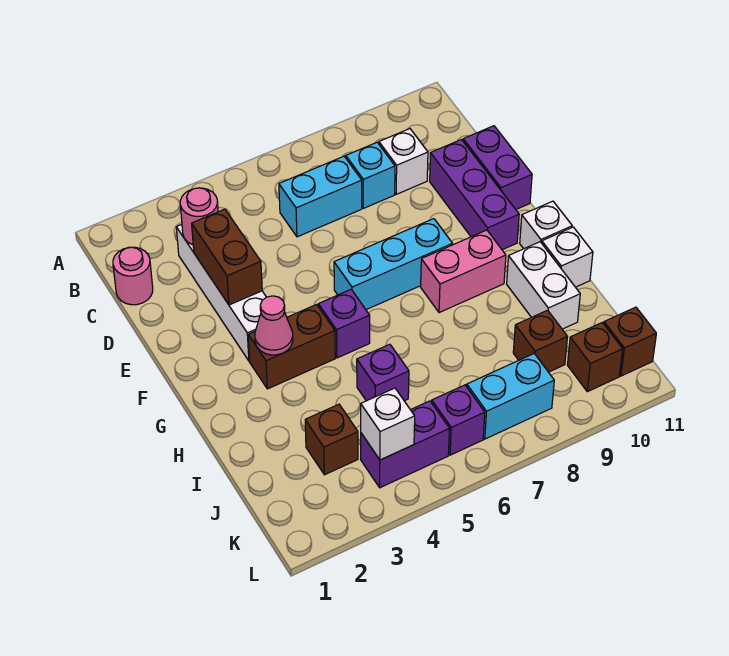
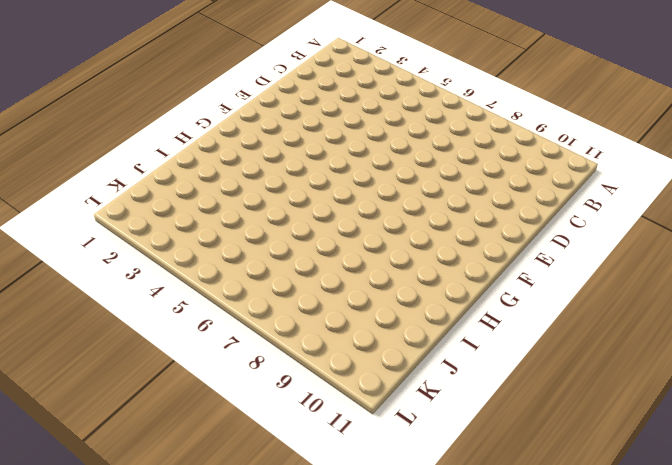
none -> pink round brick C1 level 1
none -> white brick C3:F3 level 1
none -> cyan brick C6:C7 level 1

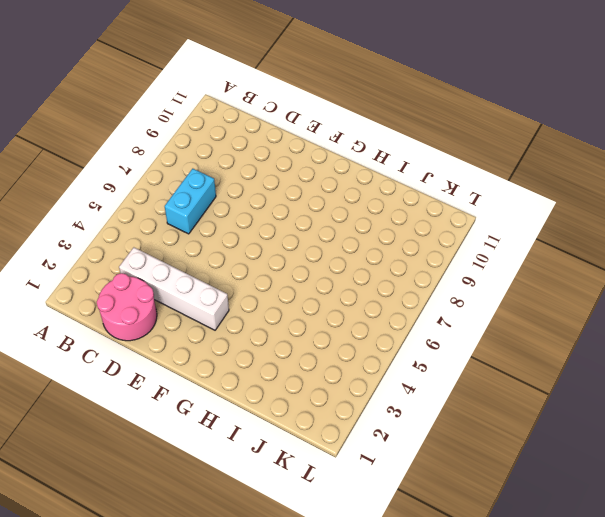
pink round brick C1:D2 level 1 -> pink round brick C1 level 1
none -> cyan brick C8 level 1
none -> white brick C9 level 1
none -> purple brick D10:F10 level 1

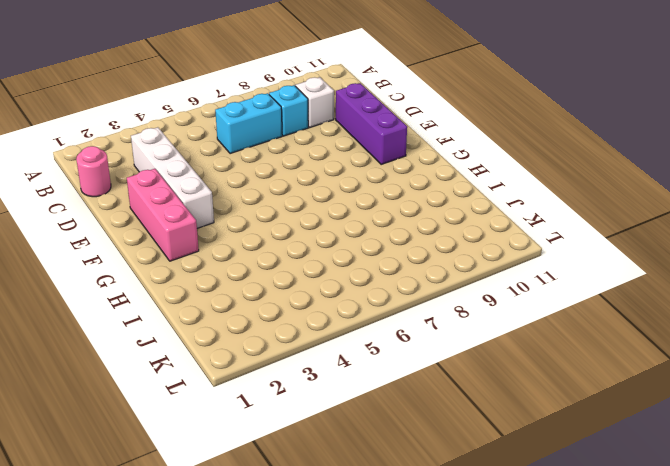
pink brick E2:G2 level 1 -> none
none -> purple brick D11:E11 level 1
none -> cyan brick F6:F8 level 1
none -> brown brick G3:G4 level 1

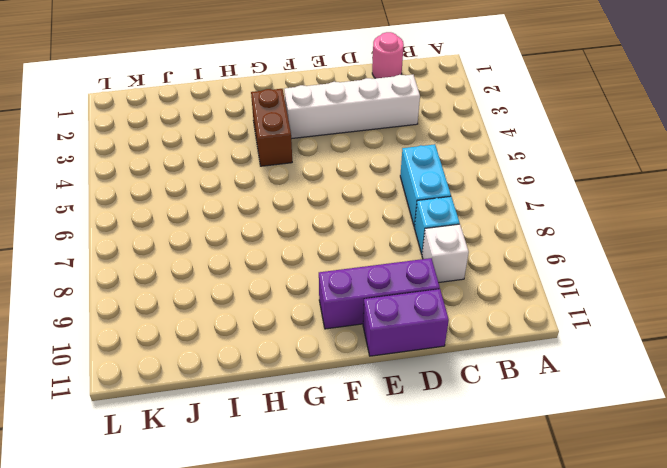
none -> cyan brick F6:F8 level 1
none -> purple brick G5 level 1
none -> pink brick G8:G9 level 1

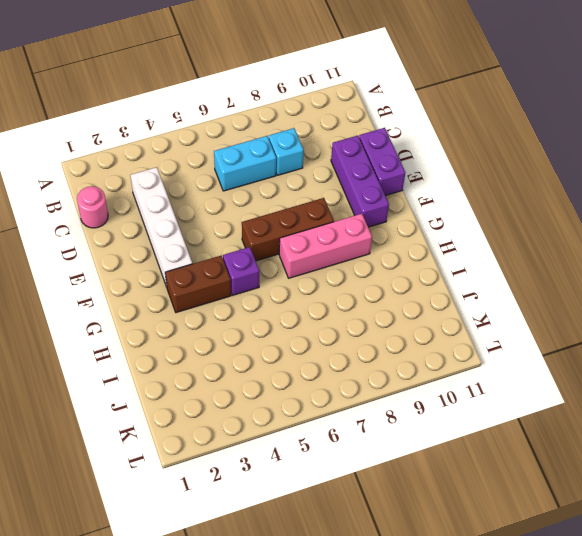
brown brick F6:F8 level 1 -> cyan brick F6:F8 level 1
pink brick G7:G9 level 1 -> pink brick G8:G9 level 1
none -> white brick C9 level 1
none -> white brick G11 level 1
none -> white brick H10:I10 level 1

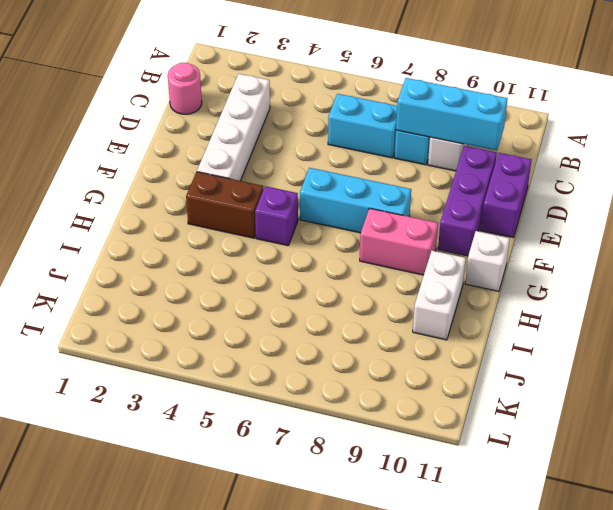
cyan brick C8:C10 level 2 -> none
none -> white brick H11 level 1
none -> purple brick I5 level 1
none -> brown brick J3 level 1

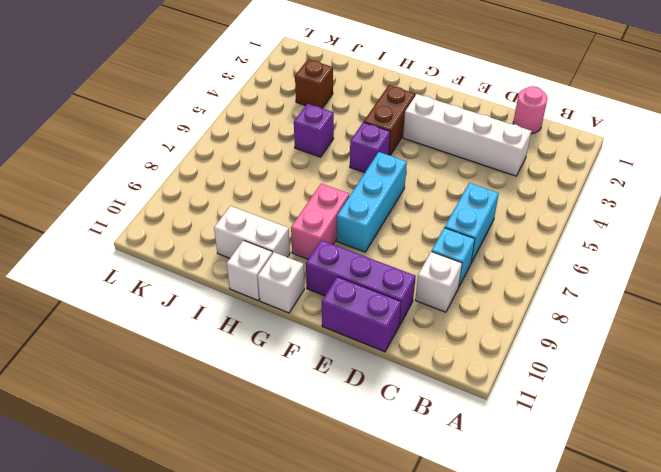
none -> brown brick J9 level 1
none -> purple brick K4:K5 level 1
none -> purple brick K6 level 1

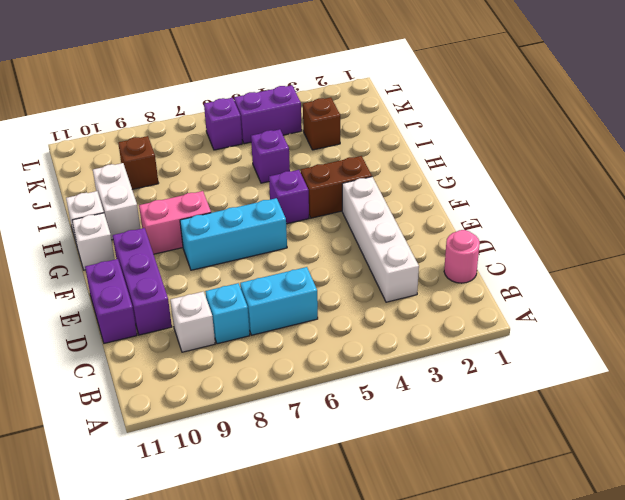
none -> cyan brick K7:K8 level 1
none -> brown brick K10 level 1
none -> brown brick K11 level 1

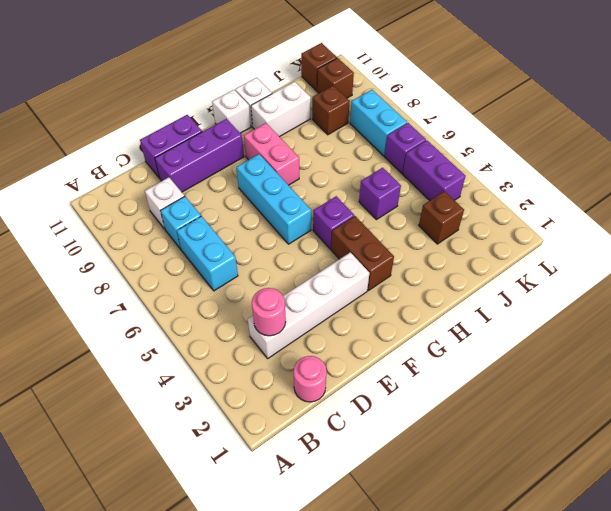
none -> brown brick D3:E3 level 2
none -> pink cone G3 level 2
none -> white brick K4 level 2

